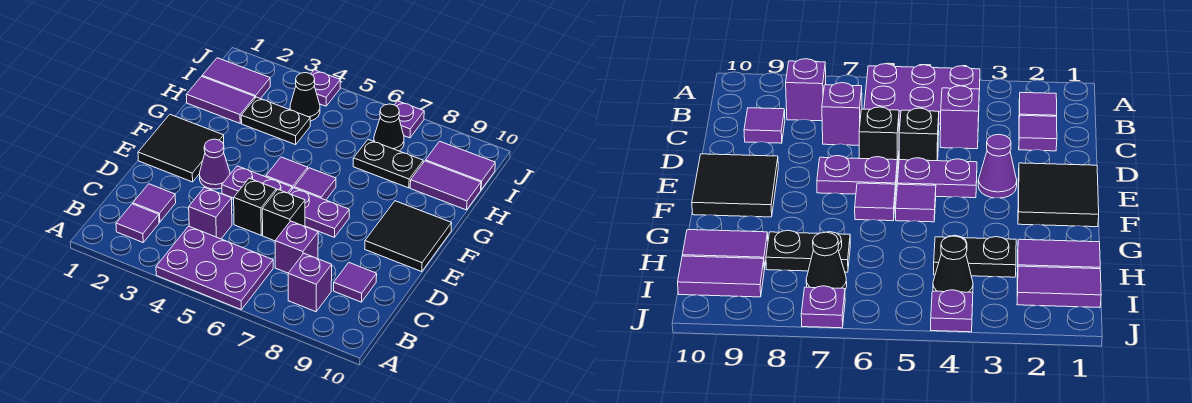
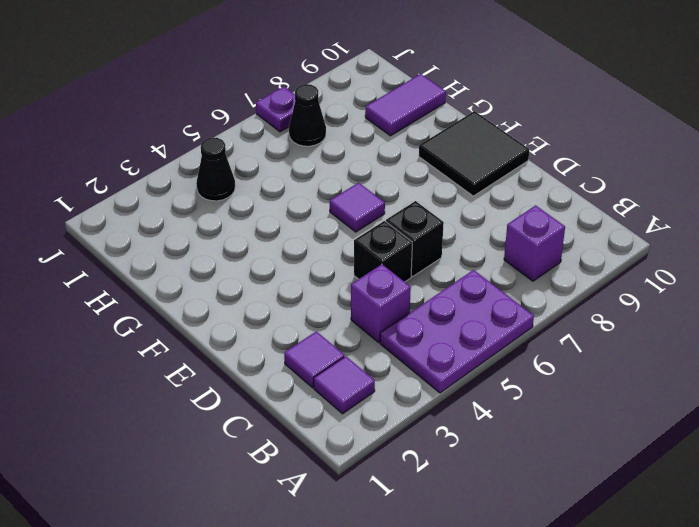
none -> purple brick C7 level 1
none -> purple tile C9 level 1
none -> black tile E1:F2 level 1

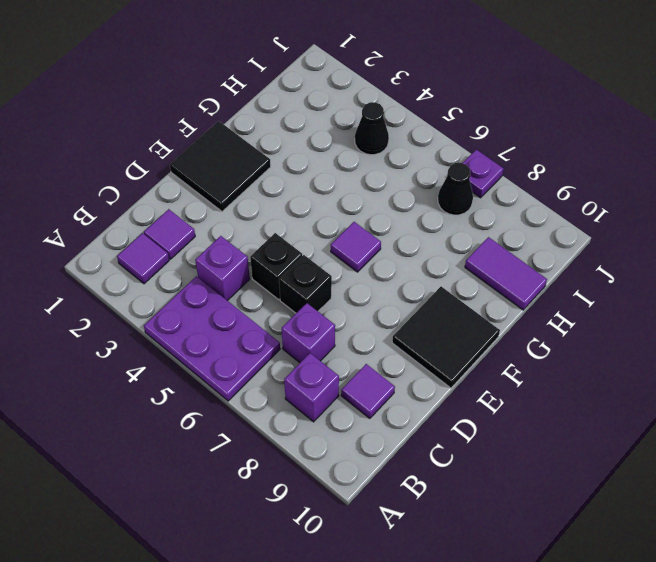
none -> purple cone E3 level 1
none -> purple plate E4:E5 level 1
none -> purple plate E6:E7 level 1

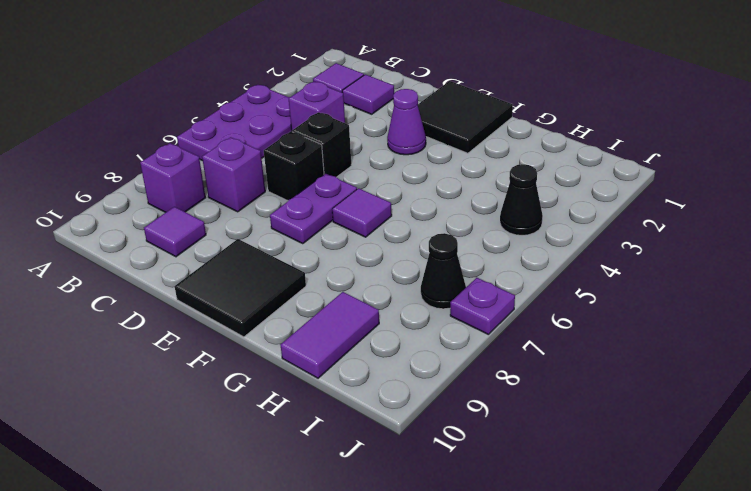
none -> purple plate E4:E5 level 1
none -> purple tile F5 level 1
none -> purple tile H1:H2 level 1

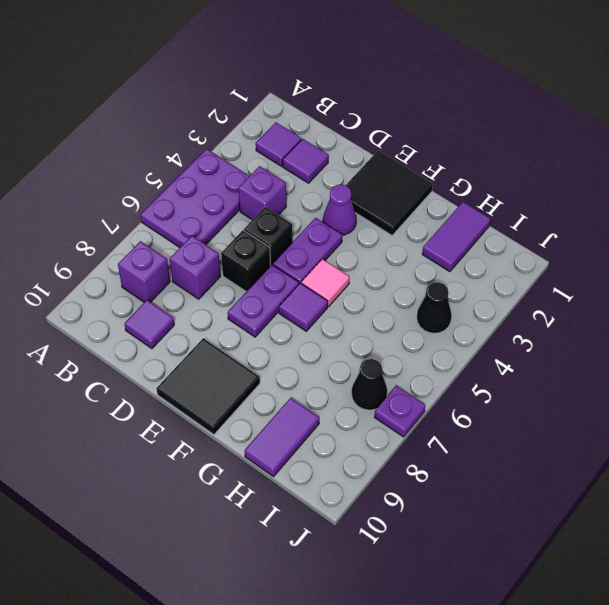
pink tile F5 level 1 -> purple tile F5 level 1
none -> black plate H3:H4 level 1
none -> black plate H7:H8 level 1
none -> purple tile I1:I2 level 1

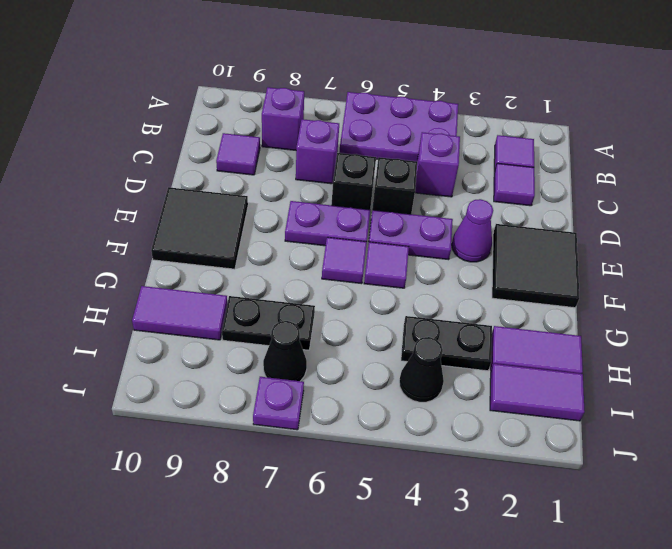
none -> purple tile I9:I10 level 1
none -> purple plate J4 level 1

